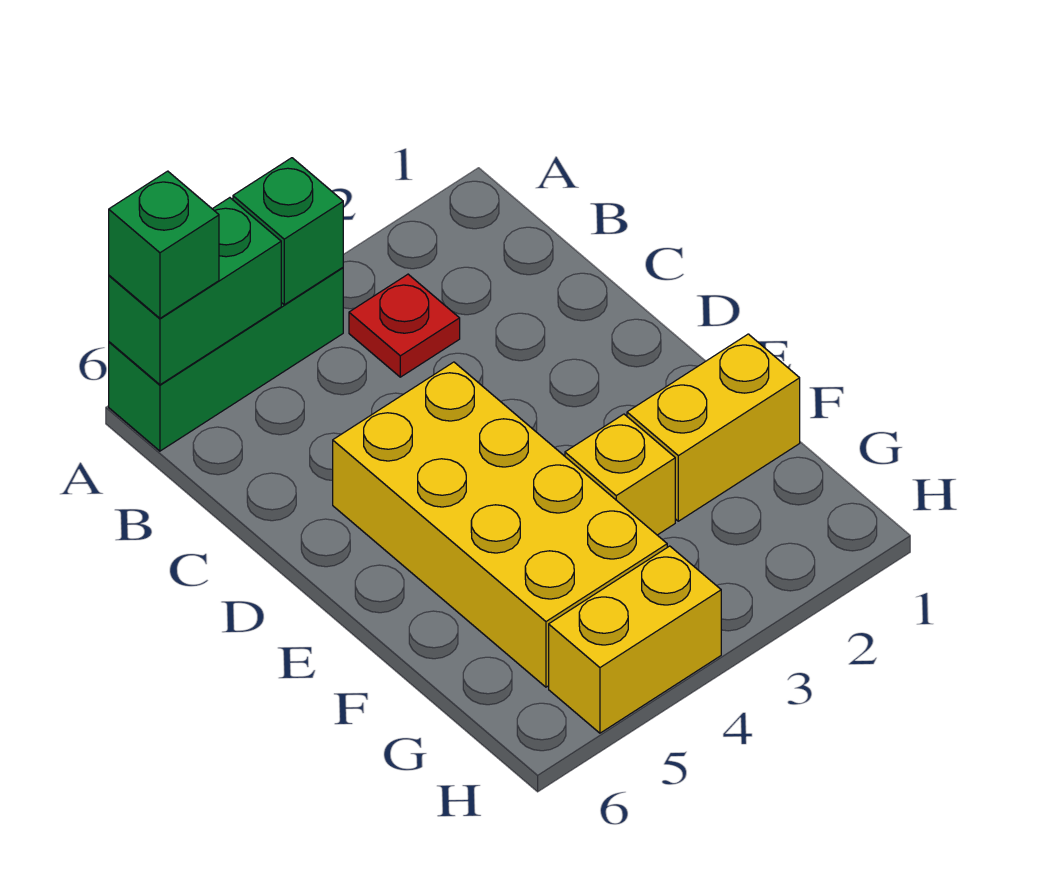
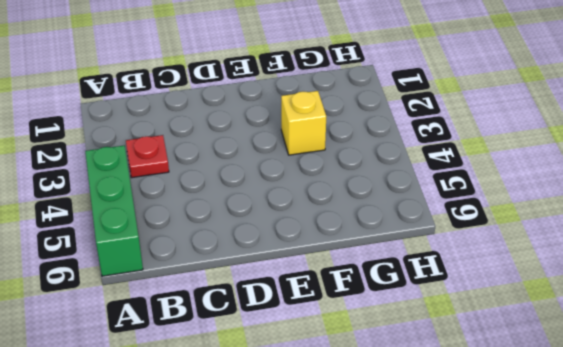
none -> yellow brick D4:G5 level 1
none -> yellow brick F1:F2 level 1

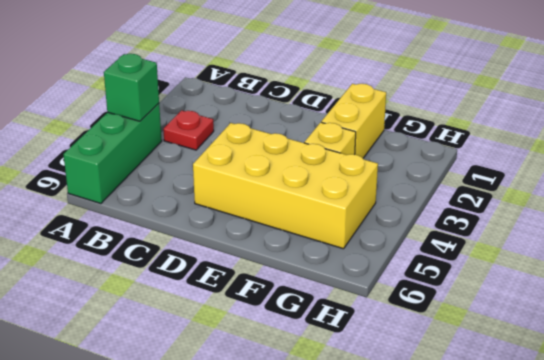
none -> yellow brick H4:H5 level 1
none -> green brick A5:A6 level 2

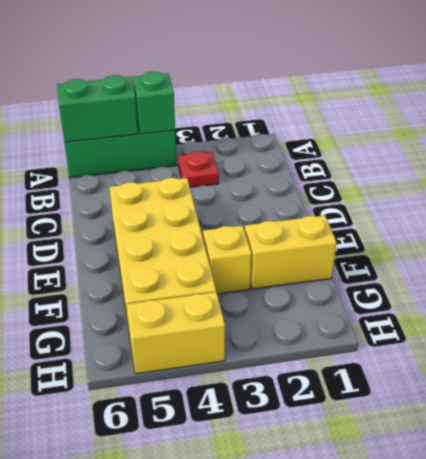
none -> green brick A6 level 3

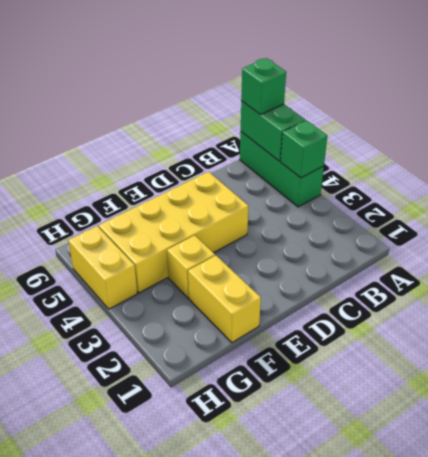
none -> red plate B3 level 1

